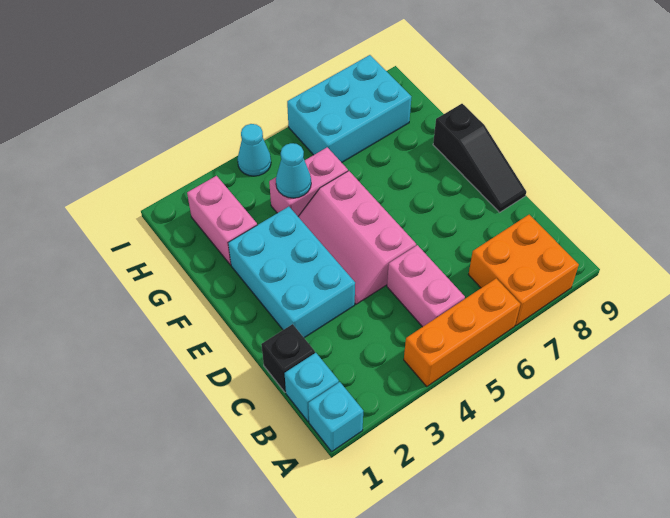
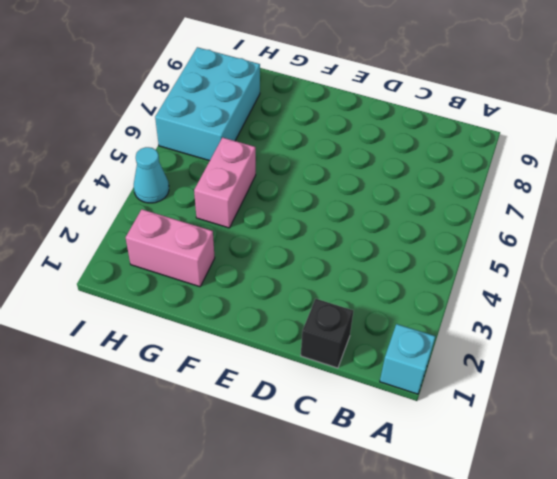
none -> orange brick A4:A6 level 1
none -> orange brick A7:B8 level 1
none -> cyan brick B1 level 1

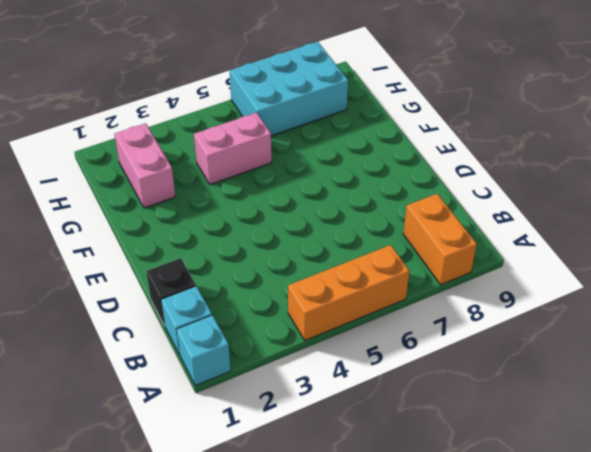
orange brick A8:B8 level 1 -> orange brick A7:B8 level 1
none -> pink brick B5:C5 level 1
none -> cyan brick D2:F3 level 1
none -> pink slope D4:F5 level 1 top 5

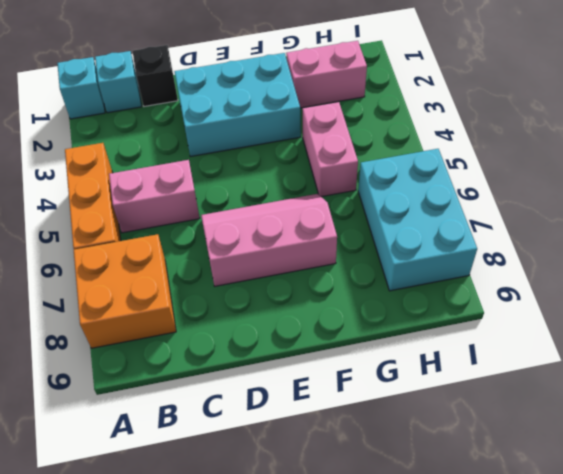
pink slope D6:F7 level 1 top 7 -> pink slope D4:F5 level 1 top 5
none -> black slope D9:F9 level 1 top F
none -> cyan cone I4 level 1
none -> cyan cone G4 level 2

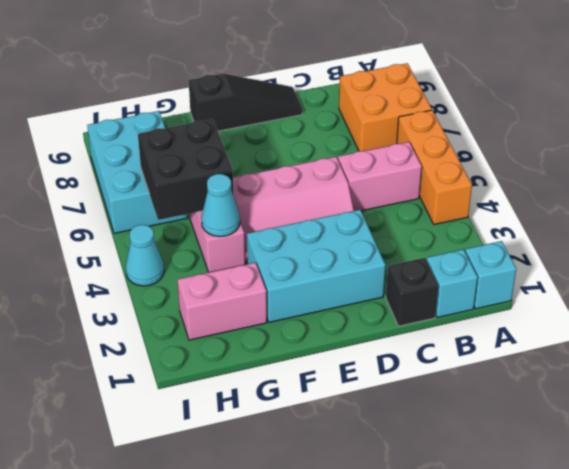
black brick G5:H6 level 2 -> none

